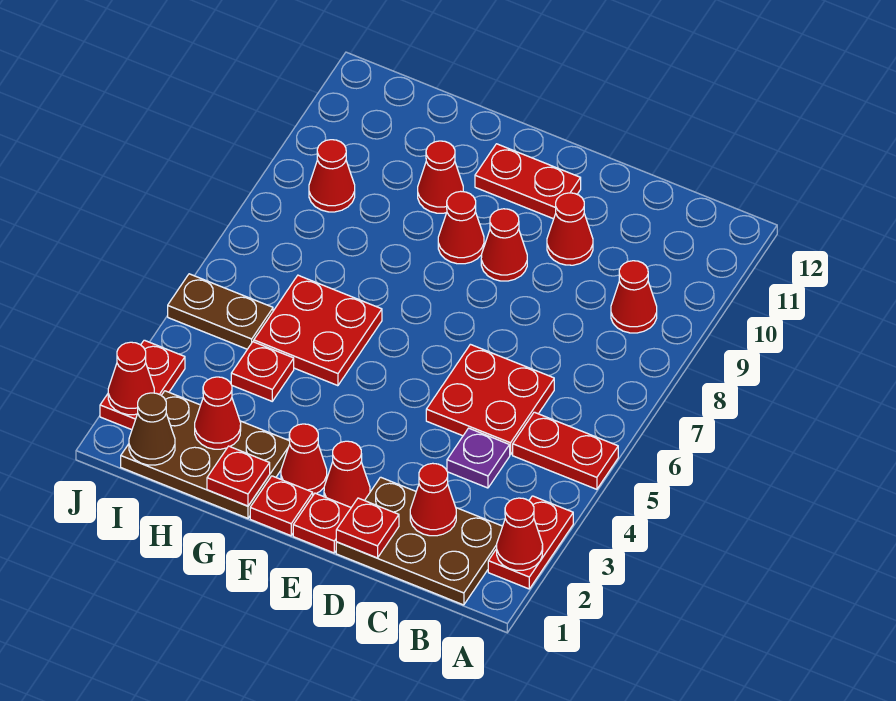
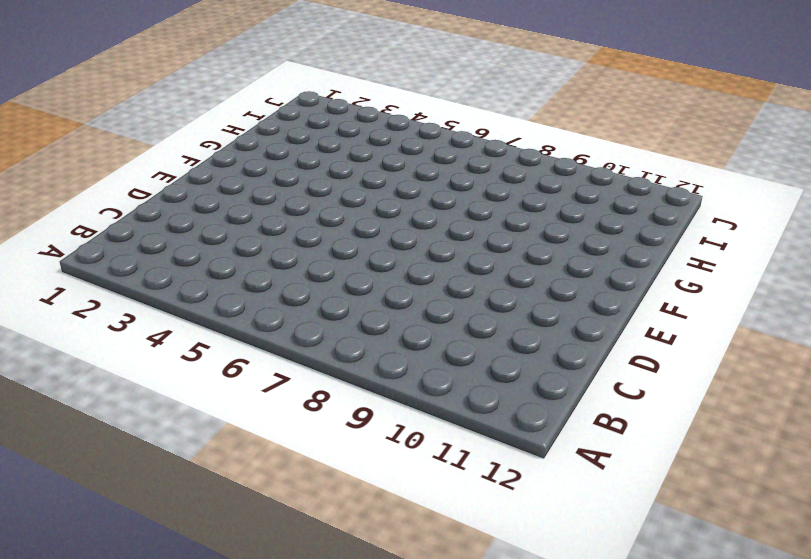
none -> red plate A2:A3 level 1
none -> red plate A5:B5 level 1
none -> brown plate B1:D2 level 1

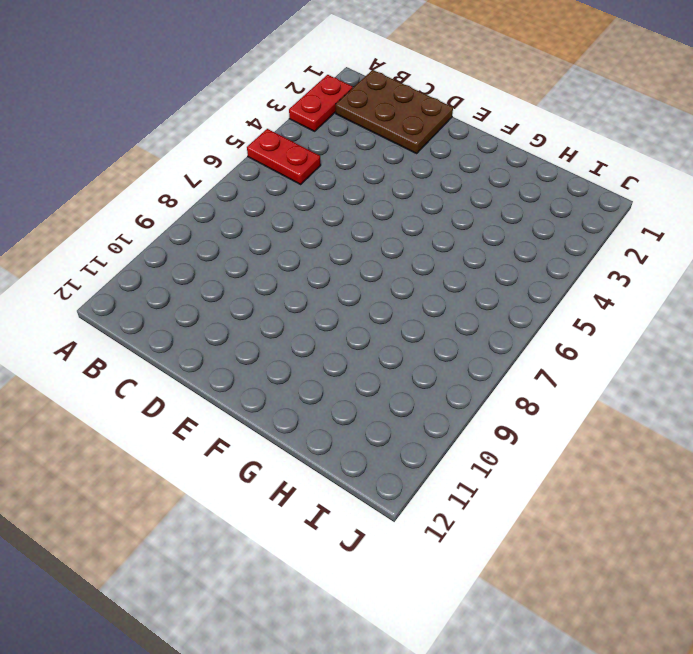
none -> red cone B9 level 1
none -> purple plate C4 level 1
none -> red plate C5:D6 level 1

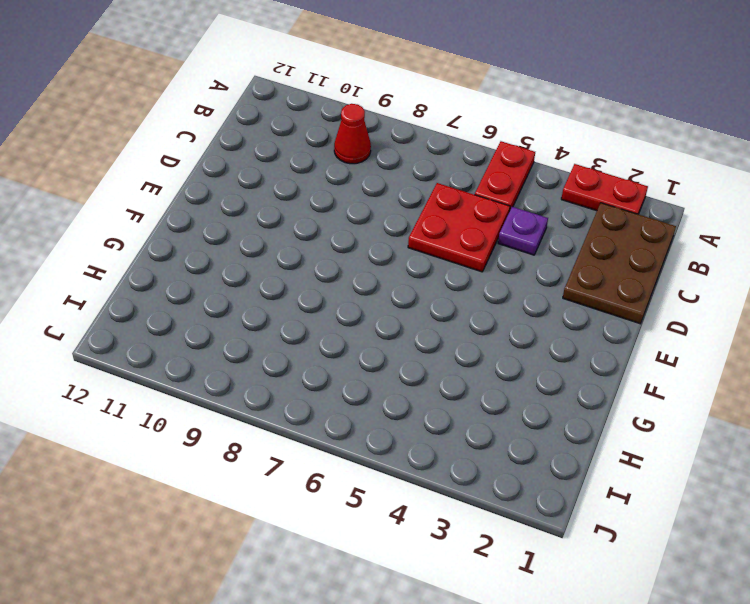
none -> red cone D10 level 1
none -> red plate E1 level 1
none -> red cone E2 level 1

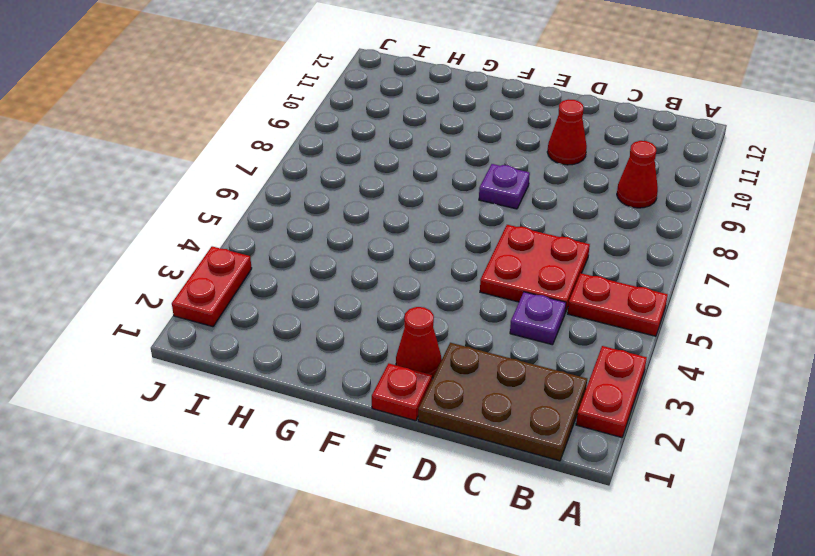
purple plate E8 level 1 -> none
none -> red cone E9 level 1
none -> red plate E11:F11 level 1
none -> red plate F1 level 1

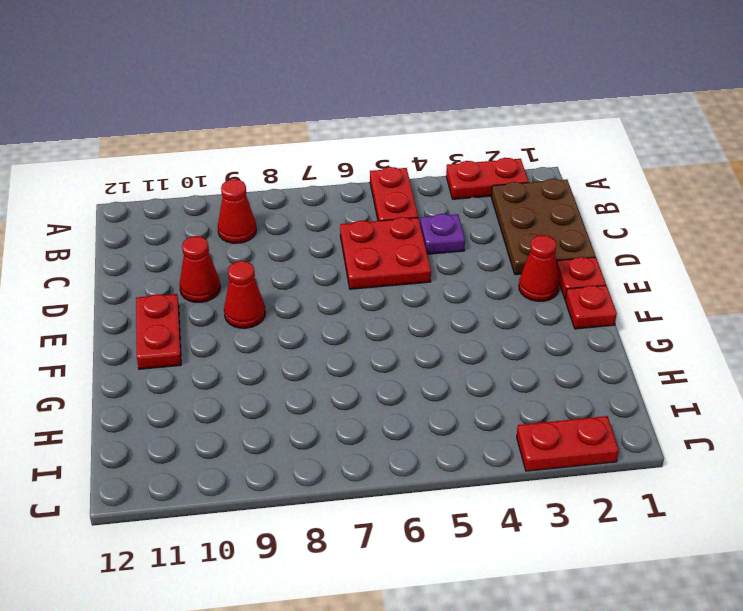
none -> red cone F2 level 1
none -> red cone F9 level 1
none -> brown plate G1:I2 level 1

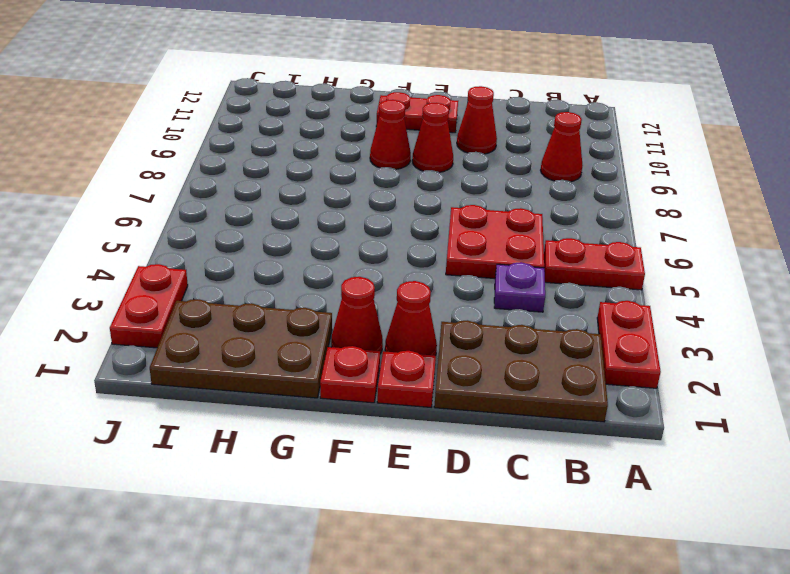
none -> red plate G5:H6 level 1
none -> red cone G10 level 1
none -> red plate H4 level 1

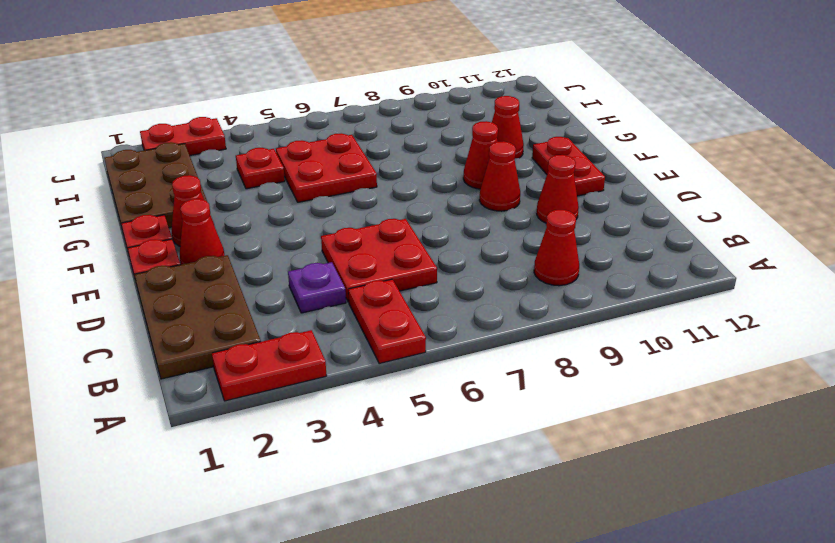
none -> brown plate I5:J5 level 1
none -> red cone I9 level 1
none -> red cone A2 level 2

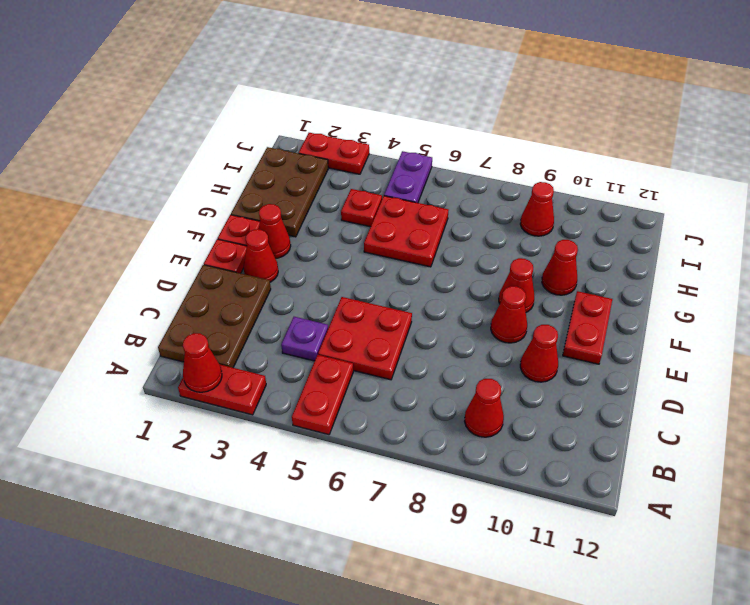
purple plate I5:J5 level 1 -> brown plate I5:J5 level 1
none -> red cone C2 level 2
none -> red plate D1 level 2
none -> red plate G1 level 2

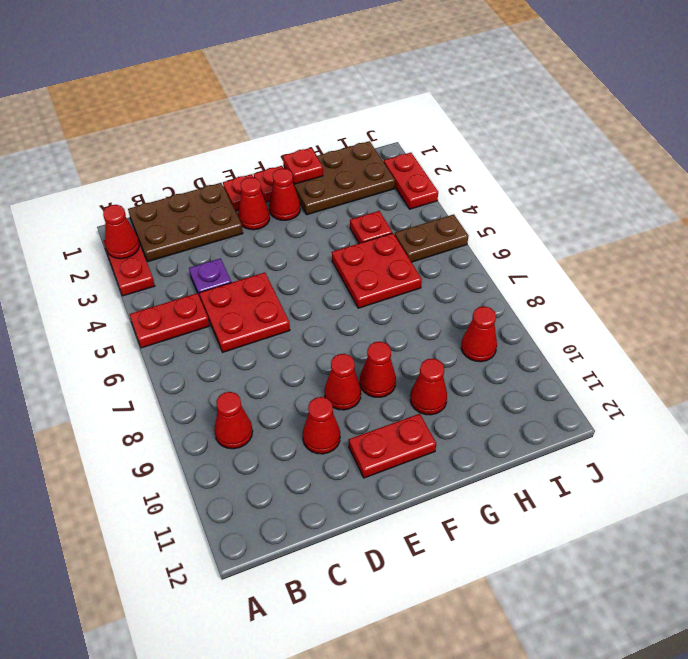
none -> red cone C2 level 2
none -> red plate D1 level 2
none -> red cone H2 level 2

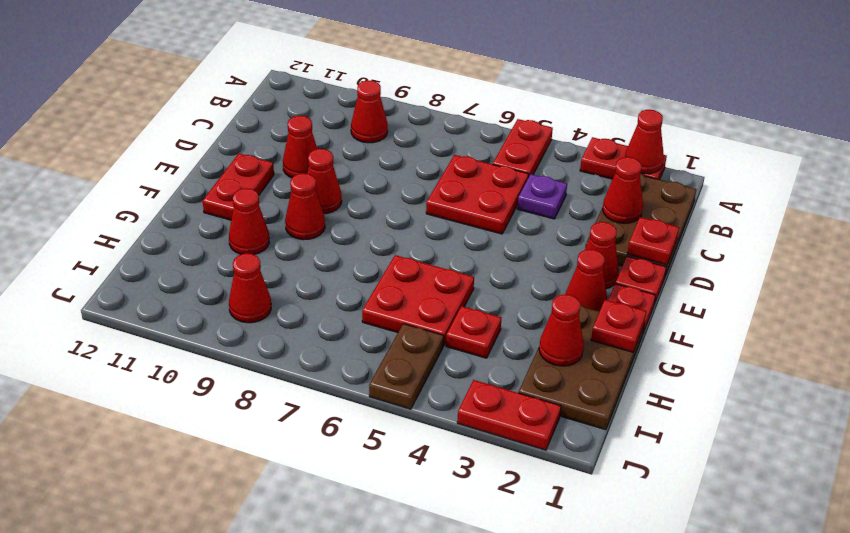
none -> brown cone I1 level 2
none -> red cone J2 level 2

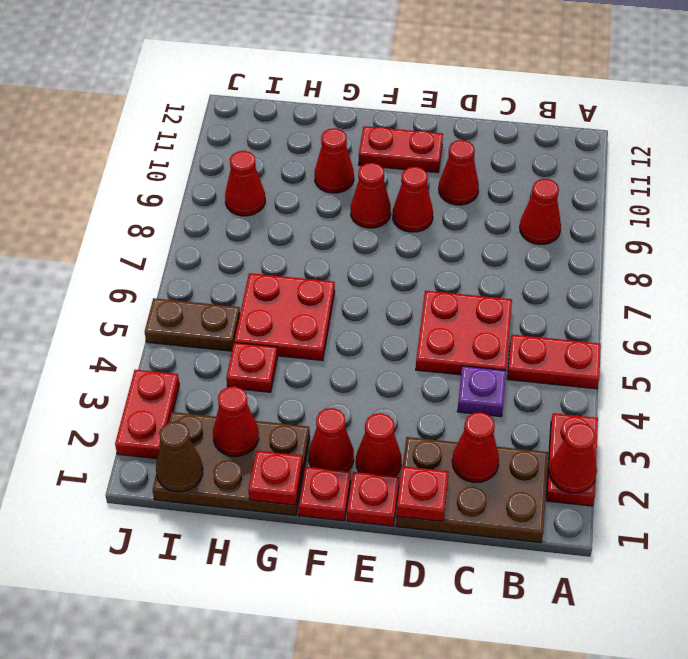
none -> red cone J2 level 2

